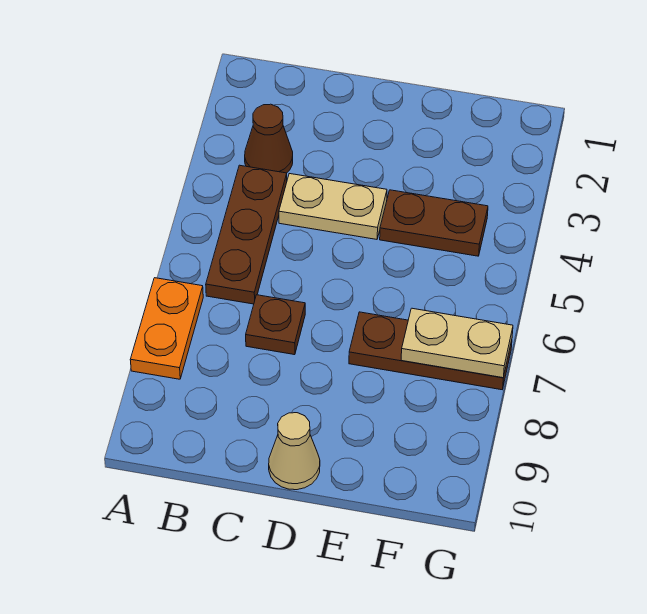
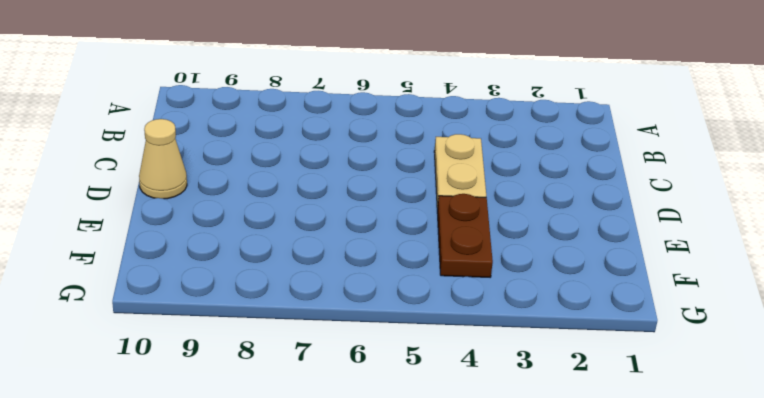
none -> orange plate A7:A8 level 1
none -> brown cone B3 level 1

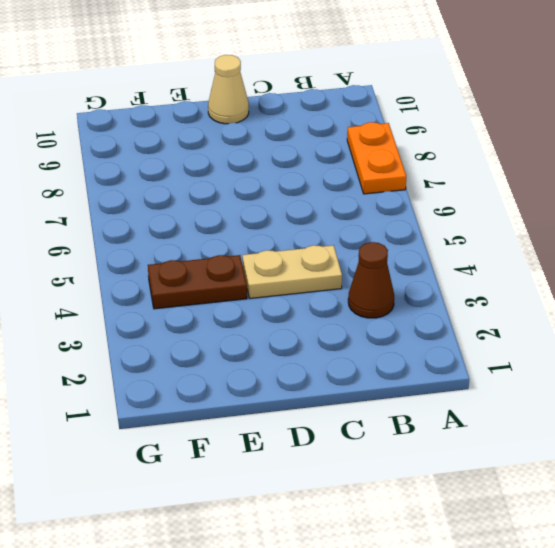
none -> brown plate B4:B6 level 1
none -> brown plate C7 level 1

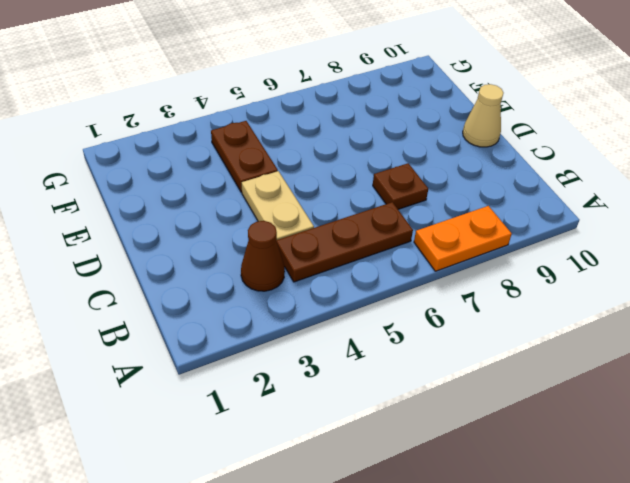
none -> brown plate E7:G7 level 1
none -> tan plate F7:G7 level 2

